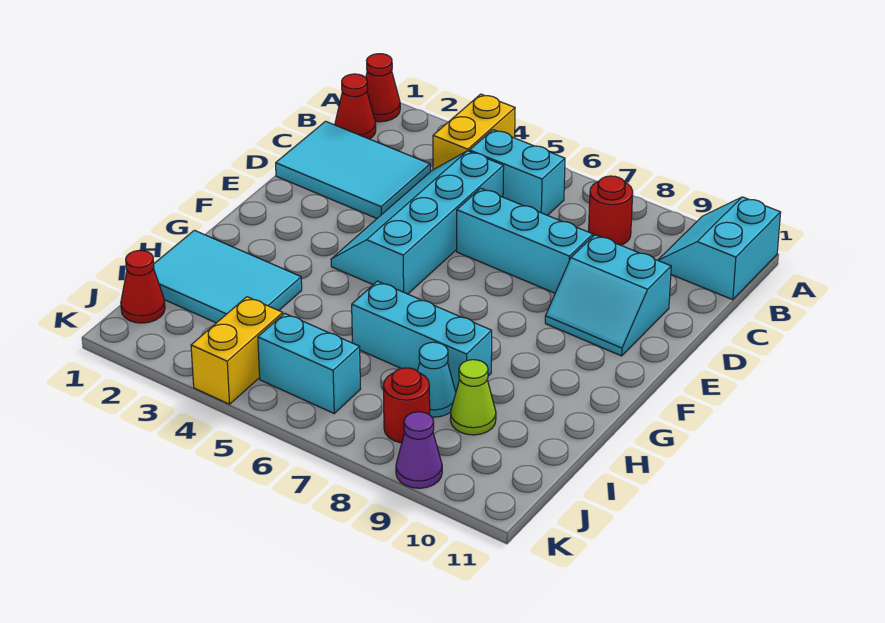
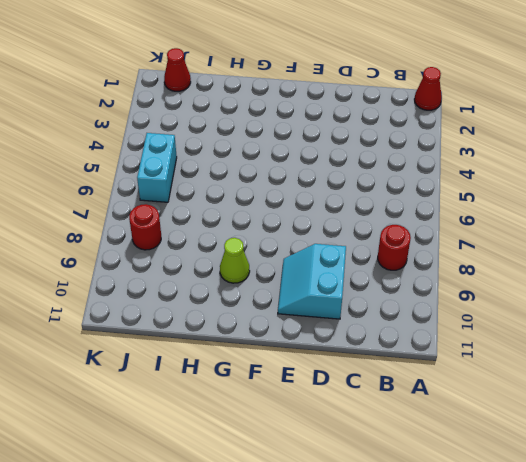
lime cone G9 level 1 -> lime cone I9 level 1
none -> yellow brick A4:B4 level 1
none -> cyan slope A10:B11 level 1 top 11
none -> red cone B1 level 1

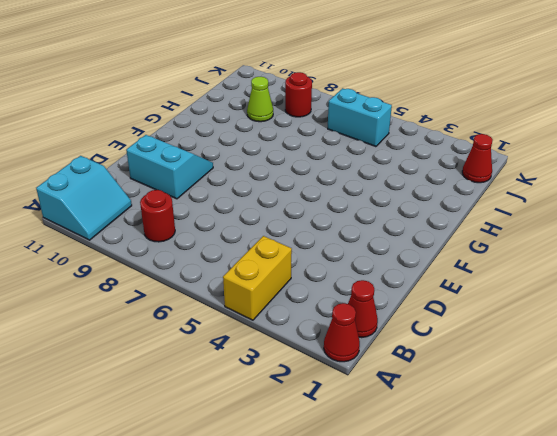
none -> cyan brick B5:B6 level 1
none -> cyan tile C1:D3 level 1
none -> cyan slope C4:F5 level 1 top 5

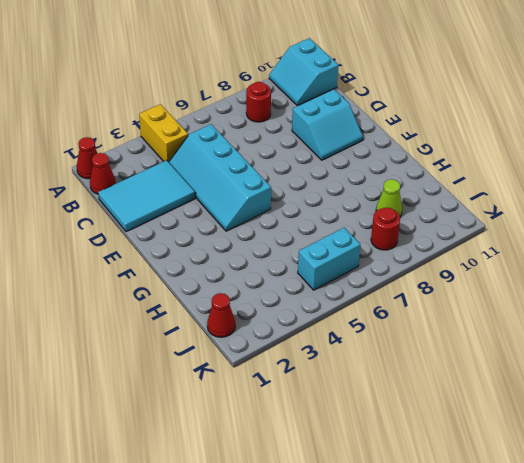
none -> cyan brick B5:B6 level 1
none -> cyan brick D6:D8 level 1
none -> cyan tile H1:I3 level 1

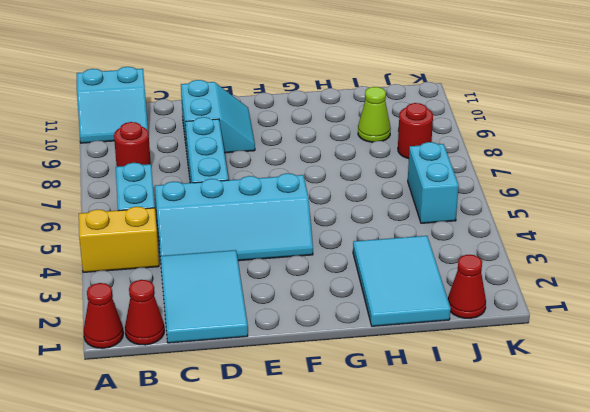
none -> cyan brick H6:H8 level 1
none -> cyan cone I8 level 1
none -> yellow brick J4:K4 level 1

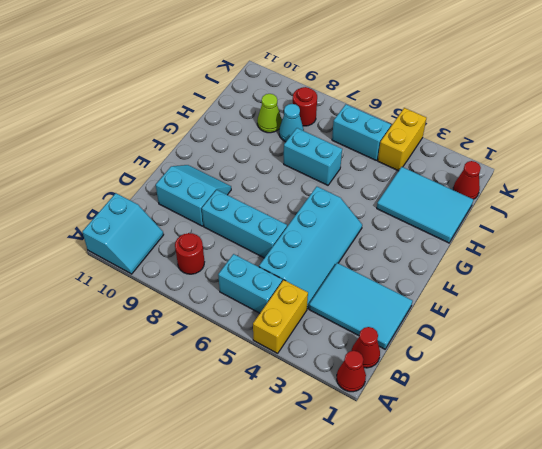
cyan brick H6:H7 level 1 -> cyan brick H6:H8 level 1
none -> purple cone K9 level 1

